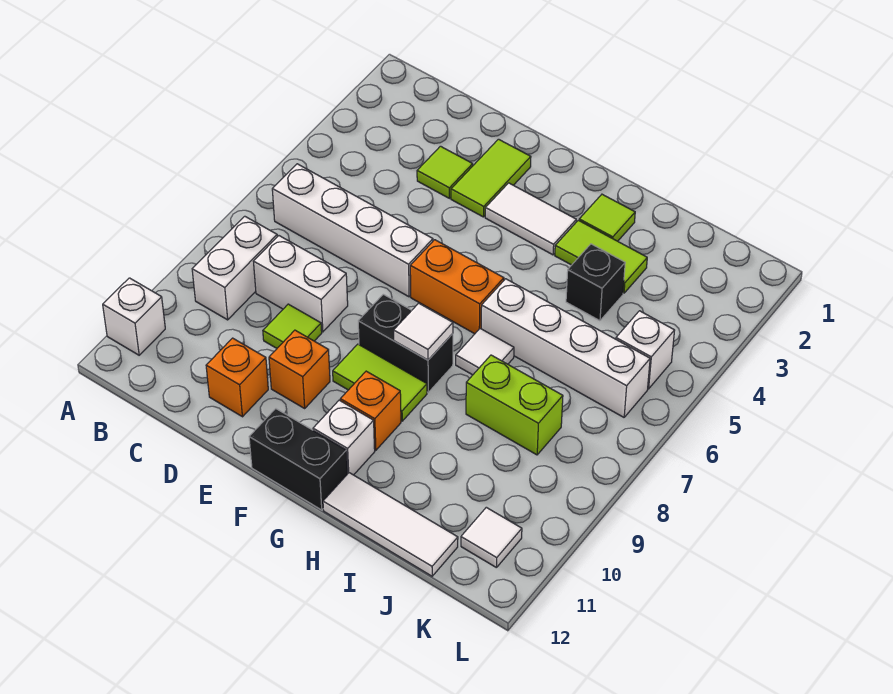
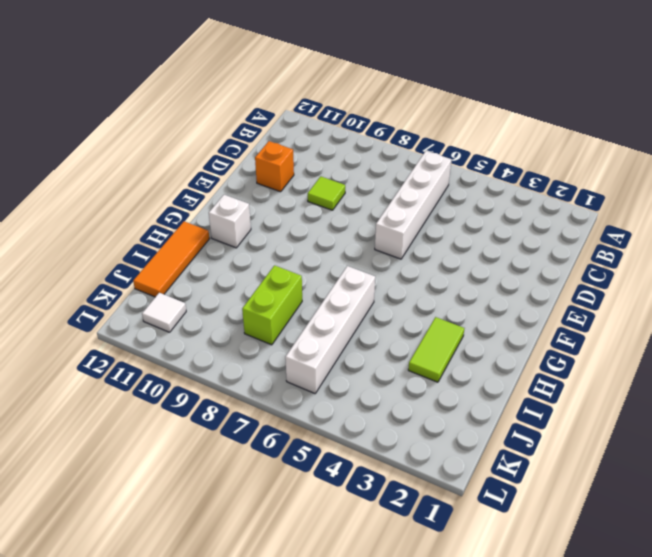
orange tile H12:J12 level 1 -> white tile H12:J12 level 1
none -> white brick A11 level 1
none -> white brick B8:B9 level 1
none -> white brick C8:D8 level 1

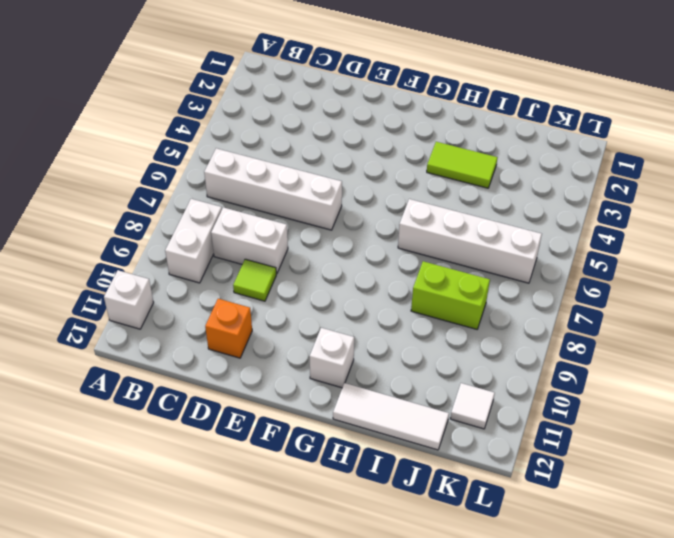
none -> lime tile D3 level 1
none -> lime tile E2:E3 level 1
none -> orange brick E10 level 1

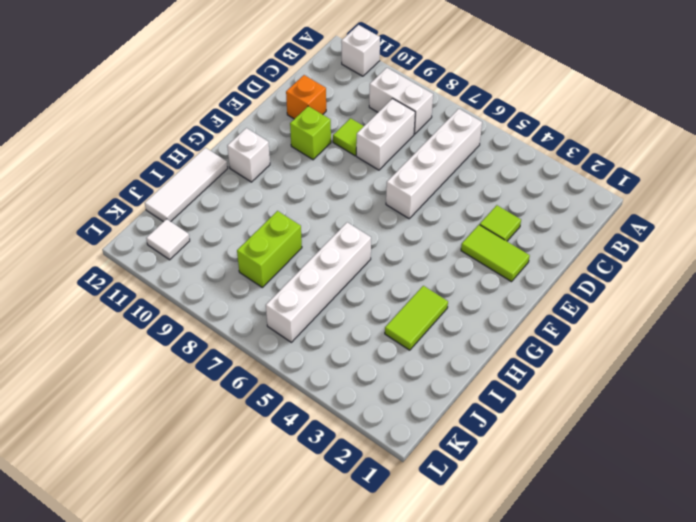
lime brick E10 level 1 -> orange brick E10 level 1
none -> white tile F3:G3 level 1
none -> orange brick F6:G6 level 1
none -> black brick F8:G8 level 1

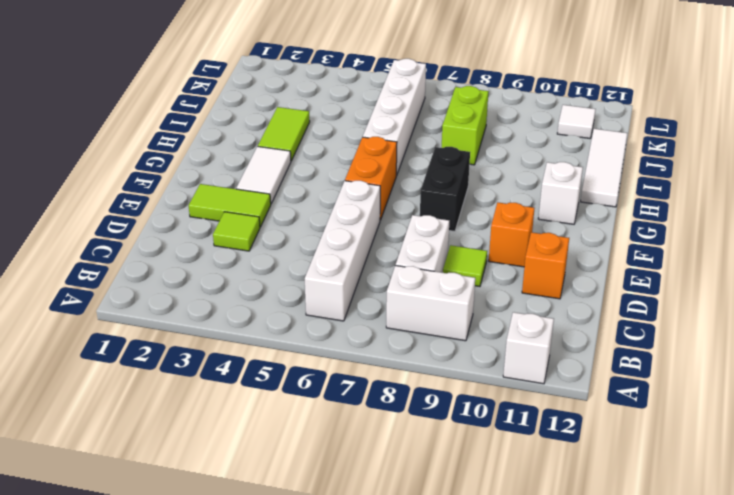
none -> lime tile F9:G9 level 1
none -> black brick F12:G12 level 1
none -> orange brick G10 level 1

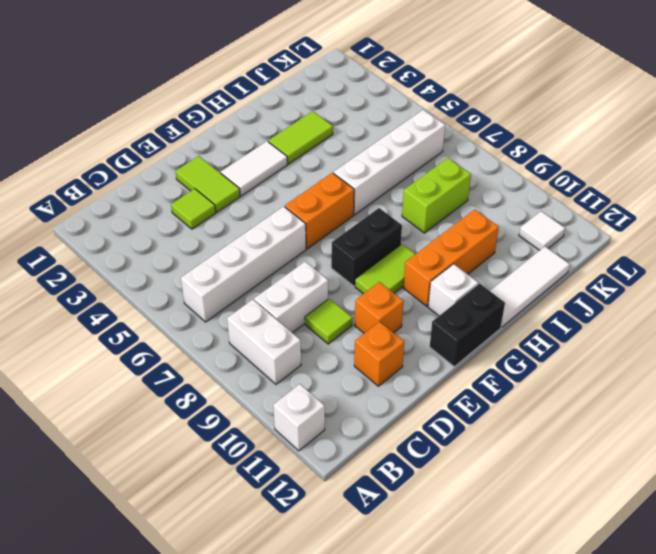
orange brick G10:I10 level 1 -> orange brick G10 level 1
none -> lime tile H2 level 1
none -> white tile H7 level 1
none -> black brick I4 level 1

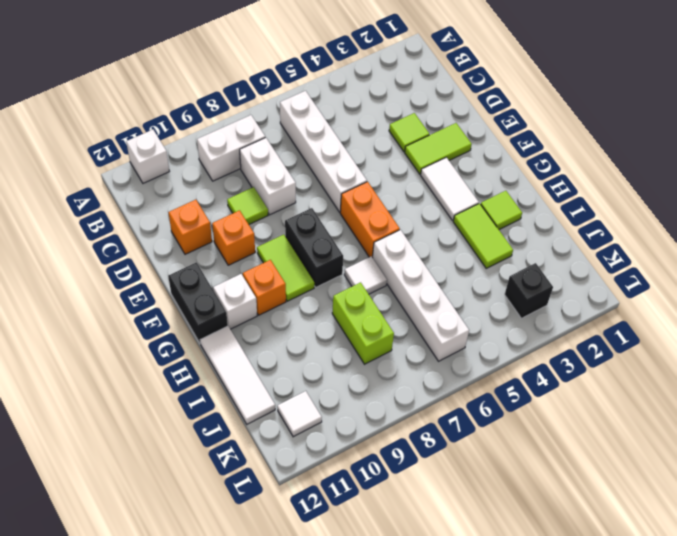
black brick K3 level 1 -> black brick I4 level 1
none -> white brick K5 level 1
none -> white tile G8 level 2

